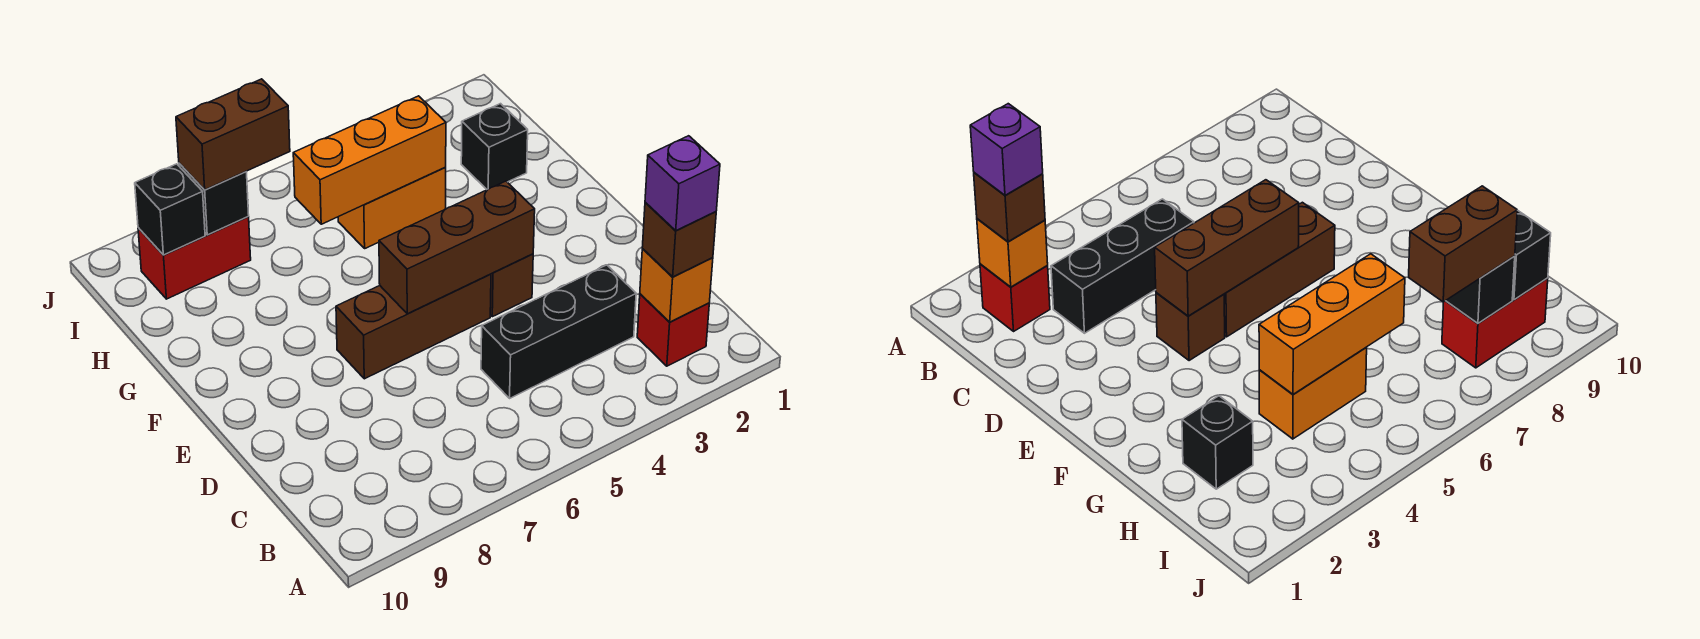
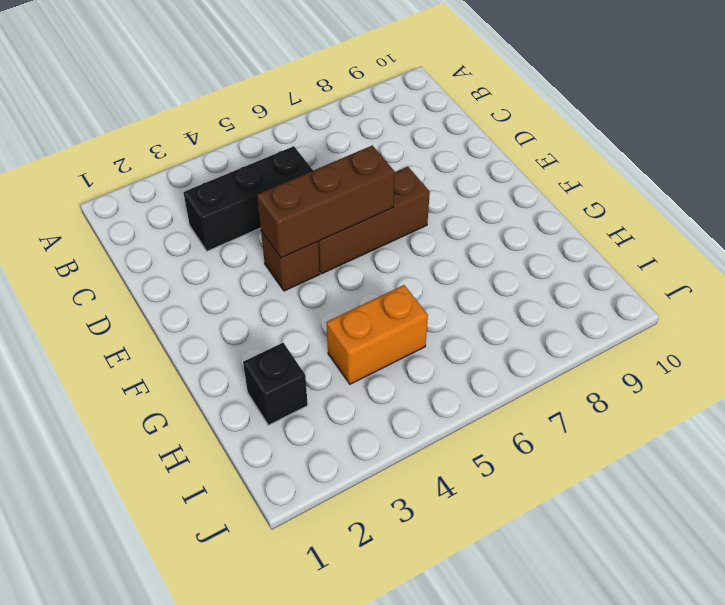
none -> red brick B2 level 1
none -> red brick I8:I9 level 1
none -> orange brick B2 level 2

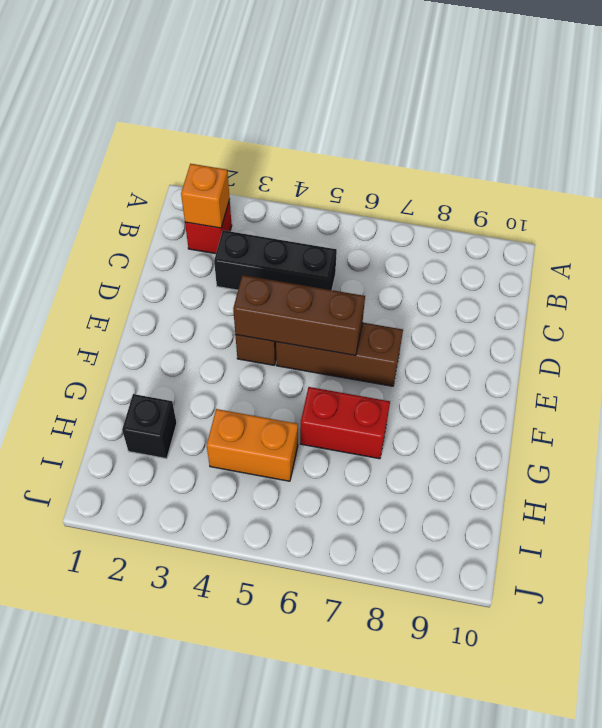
red brick G6:G7 level 1 -> red brick I8:I9 level 1
none -> orange brick H4:H6 level 2
none -> black brick I8 level 2
none -> black brick I9 level 2

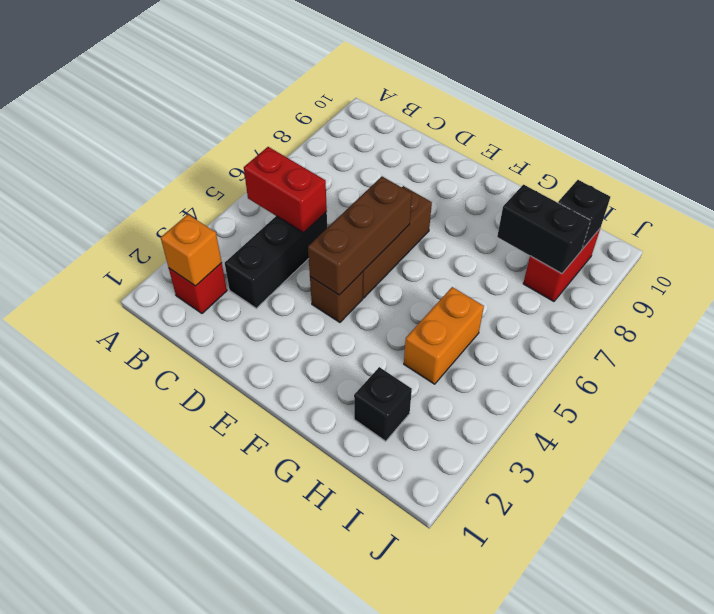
red brick B5:C5 level 2 -> none
black brick H8:I8 level 2 -> black brick I8 level 2
none -> orange brick H4:H6 level 2
none -> brown brick B2 level 3
none -> brown brick I7:I8 level 3

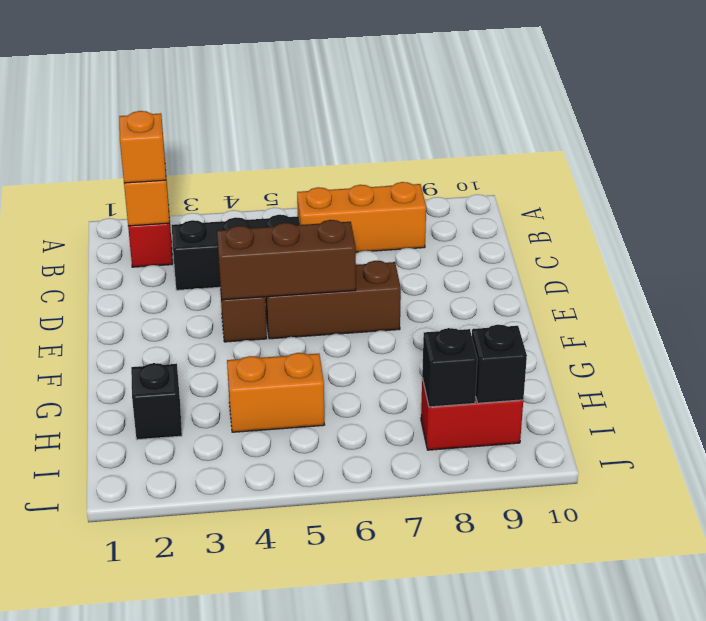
orange brick B2 level 3 -> brown brick B2 level 3
orange brick B6:B8 level 1 -> orange brick H4:H6 level 2
none -> brown brick I7:I8 level 3
none -> purple brick B2 level 4

